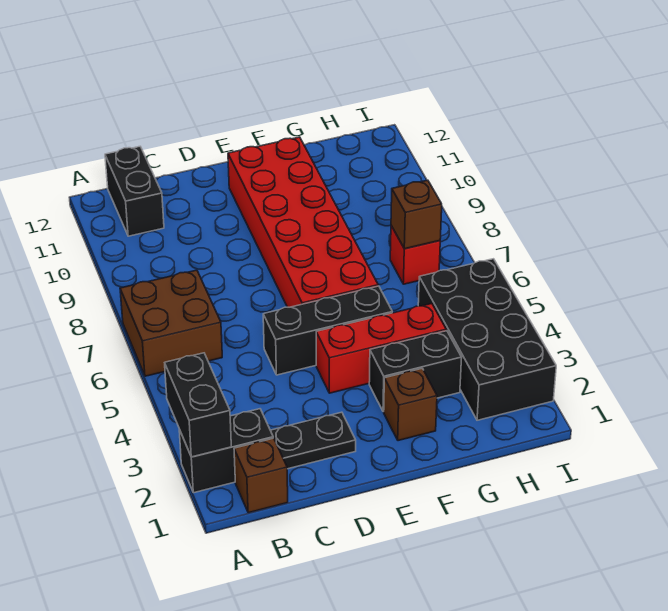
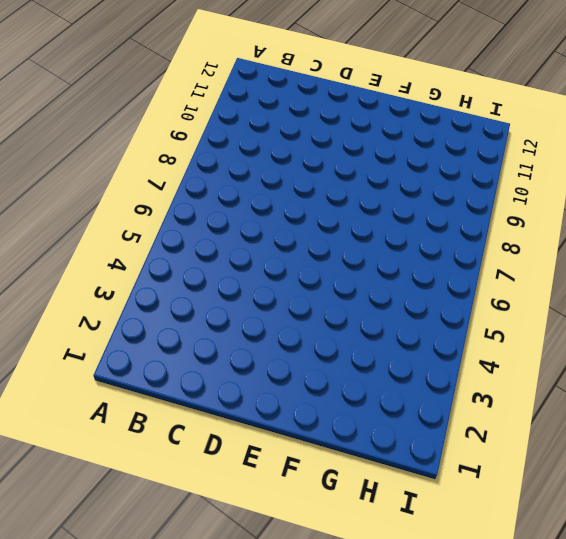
none -> black brick A2:B2 level 1
none -> brown brick A6:B7 level 1
none -> brown brick B1 level 1

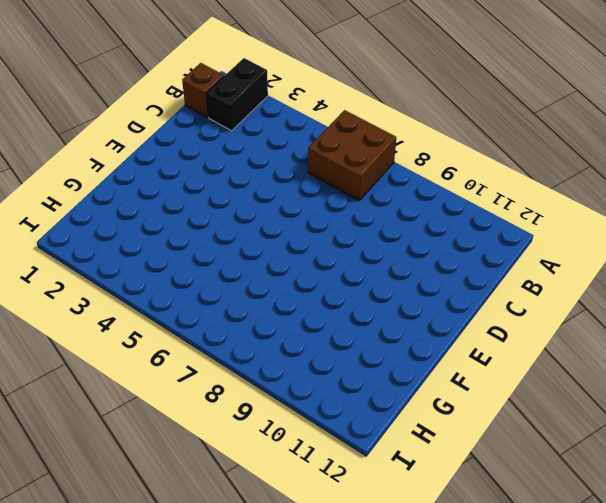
none -> black brick B11:B12 level 1
none -> black plate C2:D2 level 1
none -> black brick D5:F5 level 1

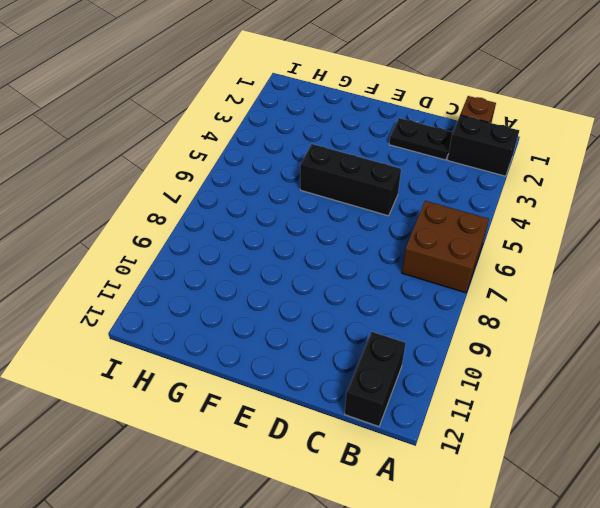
none -> red brick E4:G4 level 1
none -> red brick E6:F11 level 1
none -> brown brick F2 level 1

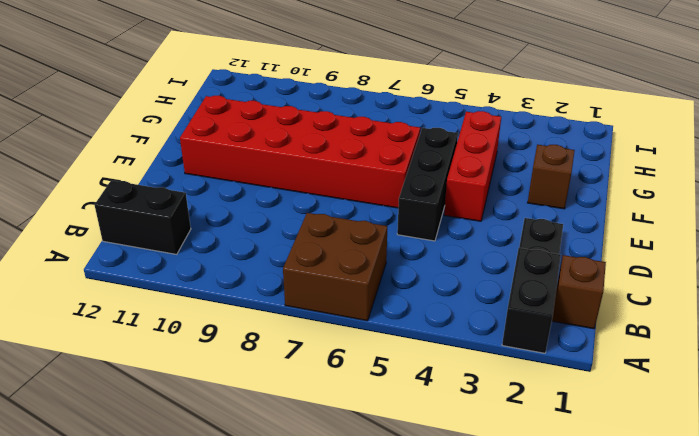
none -> black brick F3:G3 level 1
none -> black brick H2:I5 level 1
none -> red brick H7 level 1

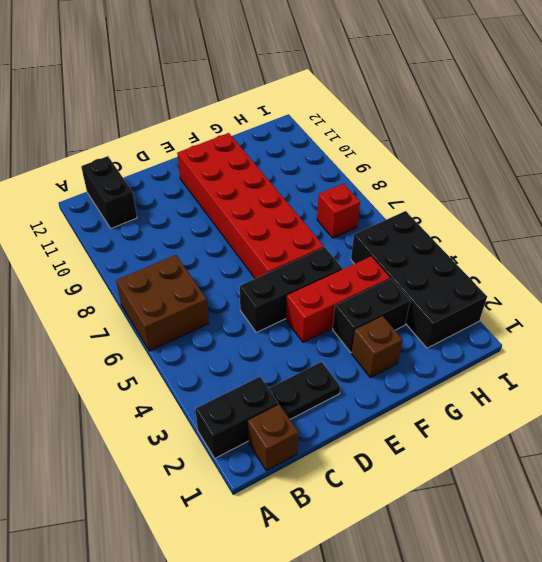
none -> black brick A2:A3 level 2
none -> brown brick H7 level 2

